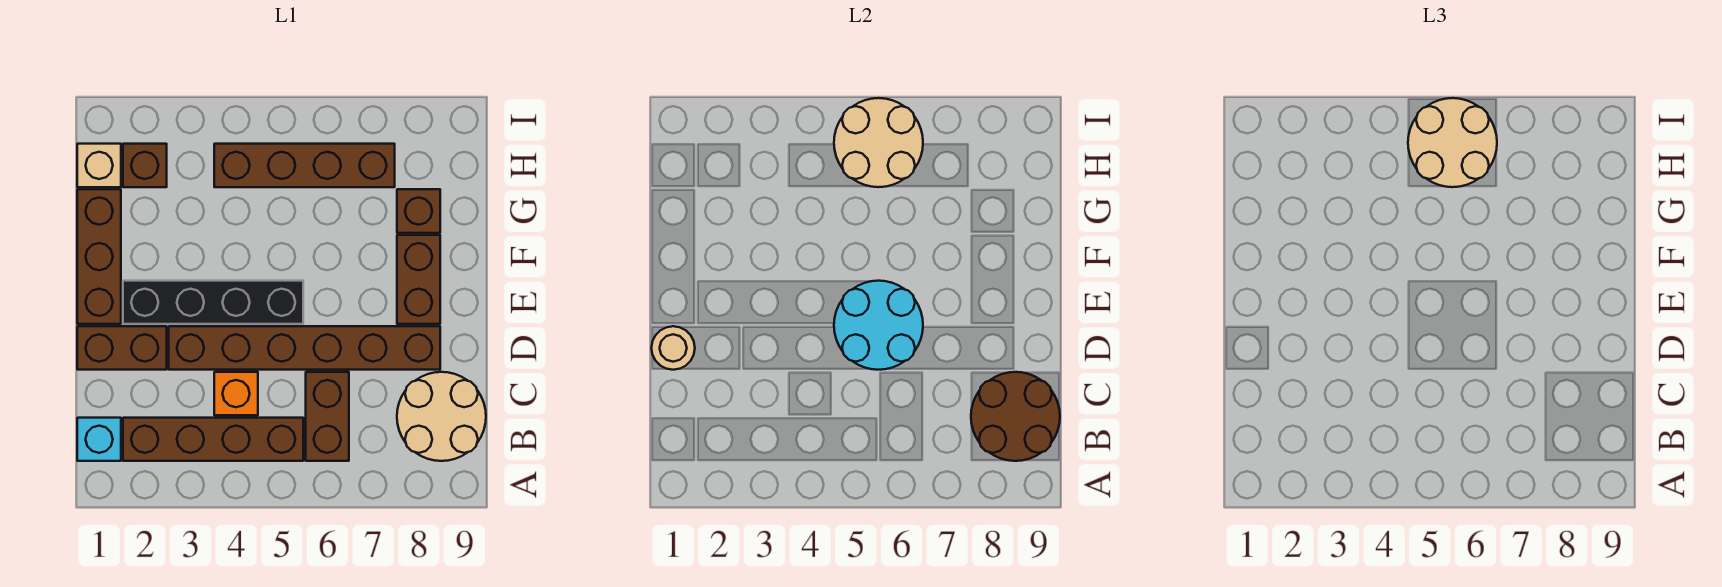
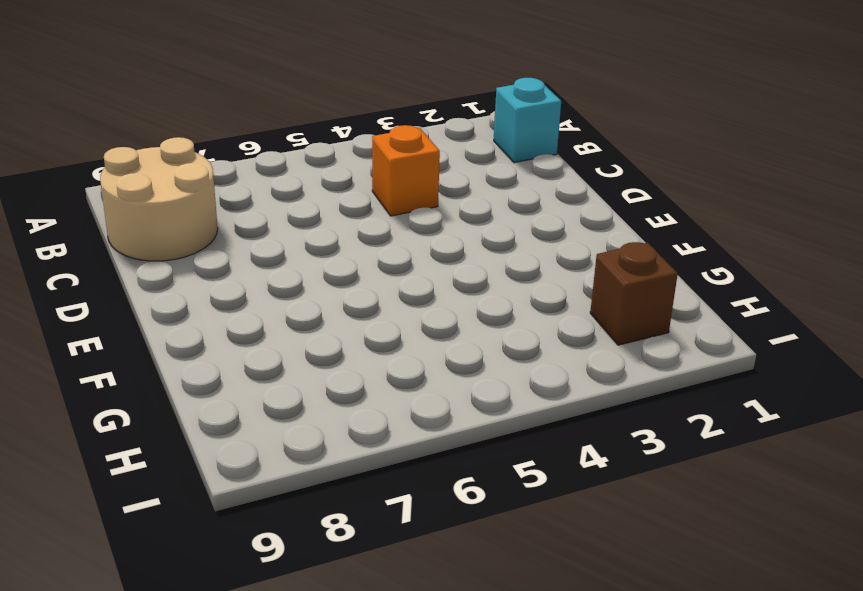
none -> brown brick B2:B5 level 1
none -> brown brick B6:C6 level 1
none -> brown brick D1:D2 level 1

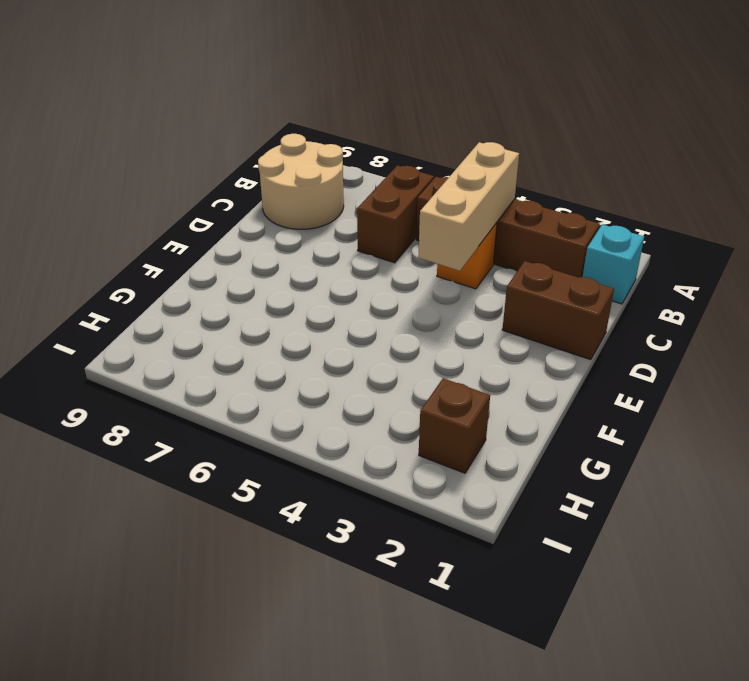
tan brick B4:D4 level 2 -> none
none -> brown brick D3:D8 level 1
none -> brown brick E1:G1 level 1
none -> black brick E2:E5 level 1

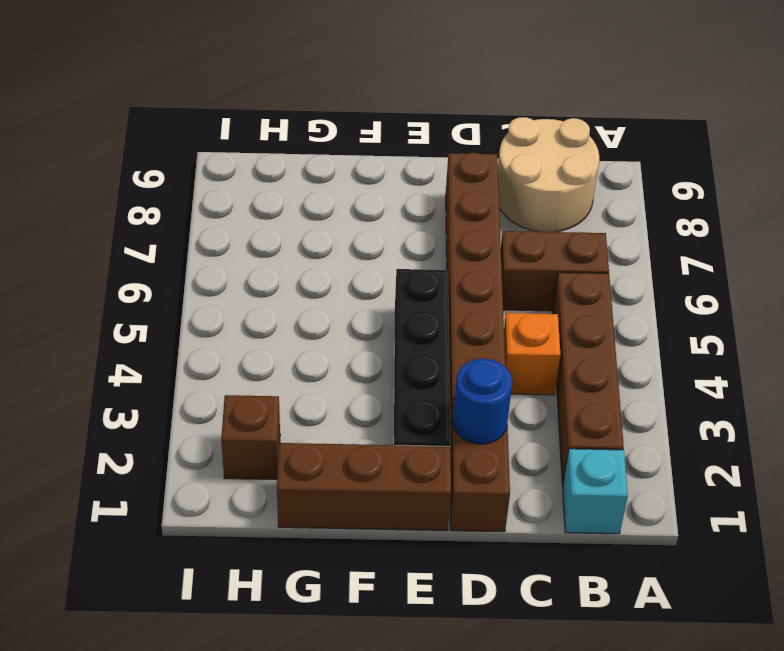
blue round brick D2 level 2 -> none
none -> brown brick E8:F8 level 1
none -> brown brick G8 level 1
none -> tan brick H1 level 1

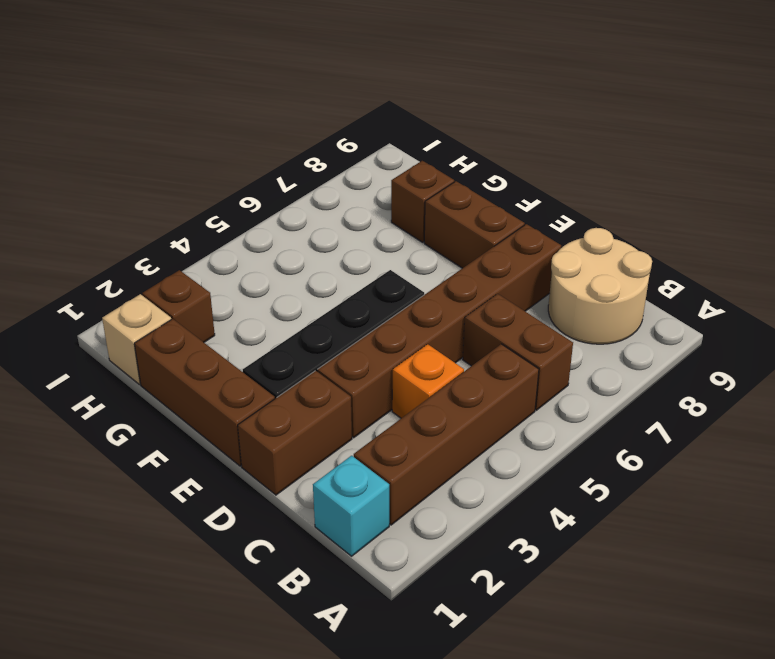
none -> brown brick H4:H7 level 1
none -> brown round brick B8:C9 level 2
none -> tan round brick D1 level 2

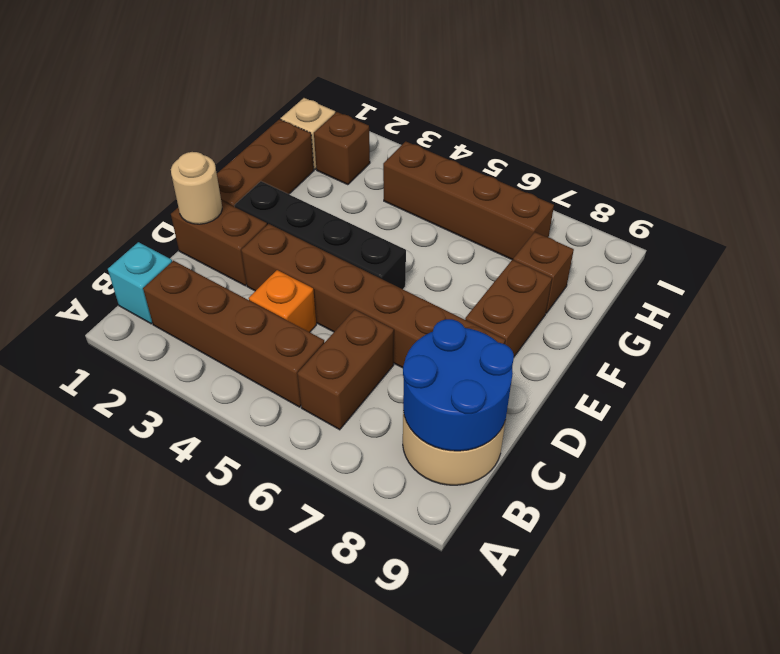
blue round brick B8:C9 level 2 -> brown round brick B8:C9 level 2
none -> cyan round brick D5:E6 level 2
none -> tan round brick H5:I6 level 2
none -> tan round brick H5:I6 level 3

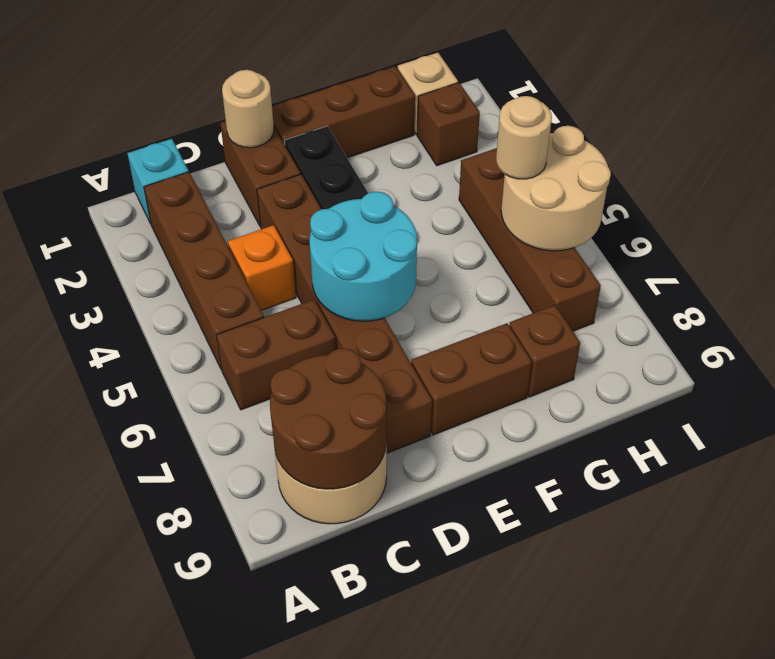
tan round brick H5 level 3 -> tan round brick H5:I6 level 3

